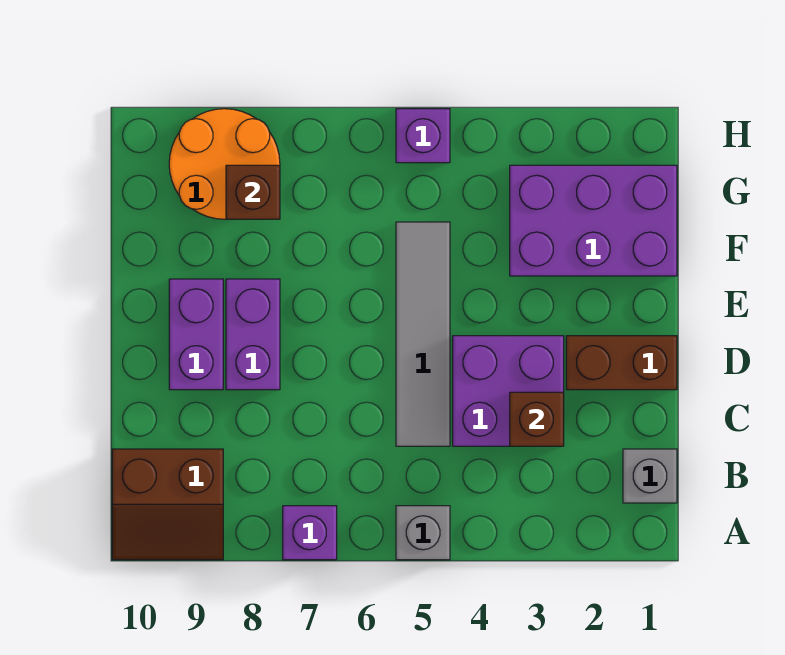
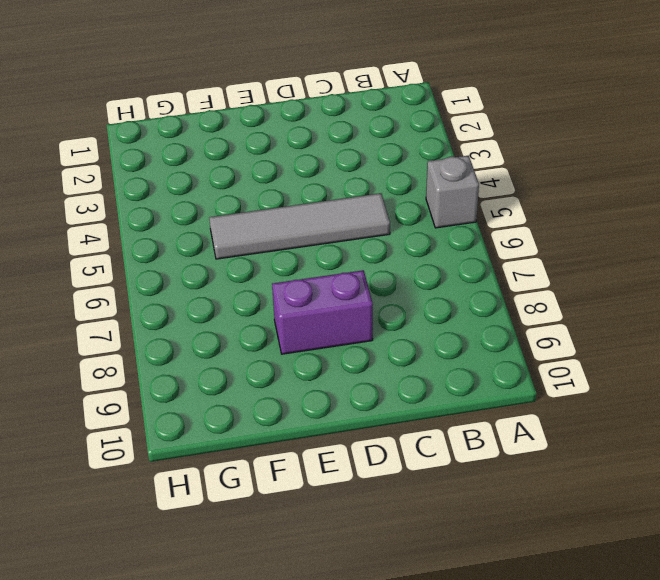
none -> purple brick A7 level 1
none -> brown slope A9:B10 level 1 top B
none -> grey brick B1 level 1

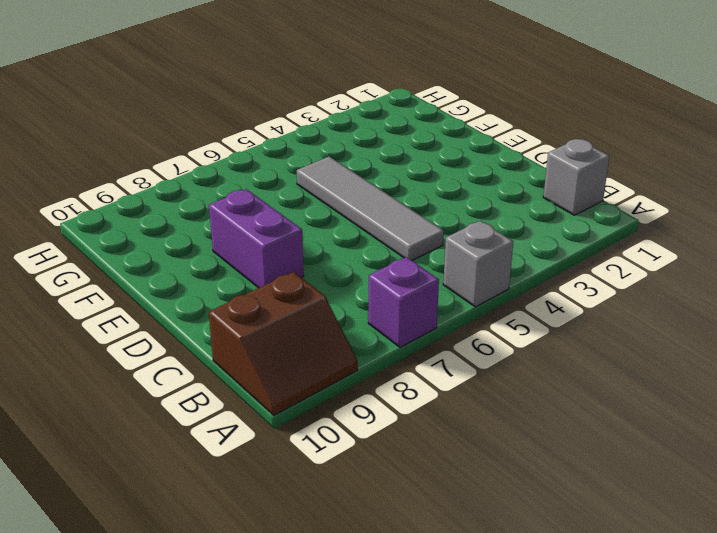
none -> purple brick C3:D4 level 1
none -> brown brick D1:D2 level 1
none -> purple brick D9:E9 level 1

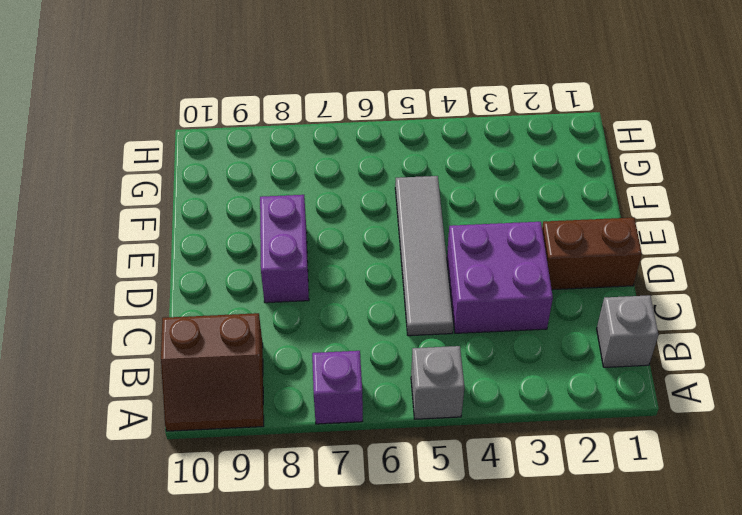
none -> purple brick D9:E9 level 1
none -> purple brick F1:G3 level 1
none -> orange round brick G8:H9 level 1

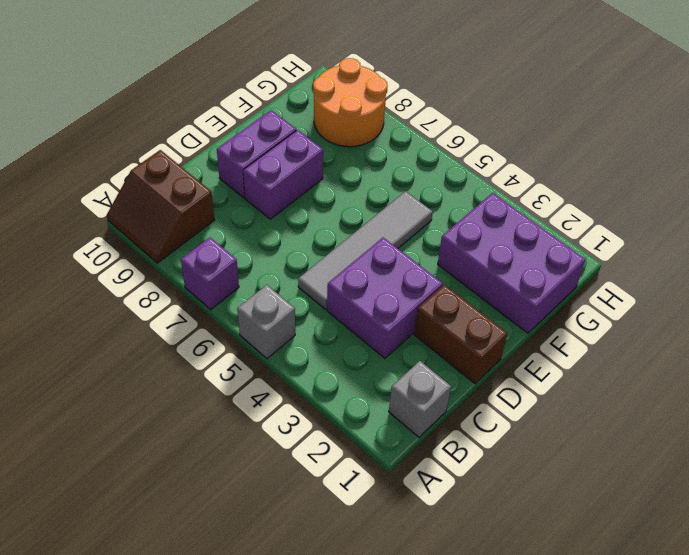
none -> purple brick H5 level 1
none -> brown brick C3 level 2
none -> brown brick G8 level 2

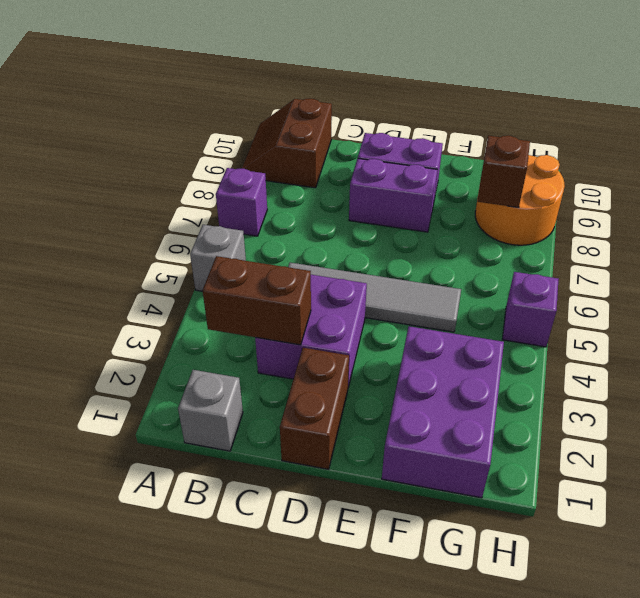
brown brick B3:C3 level 2 -> brown brick C3 level 2

